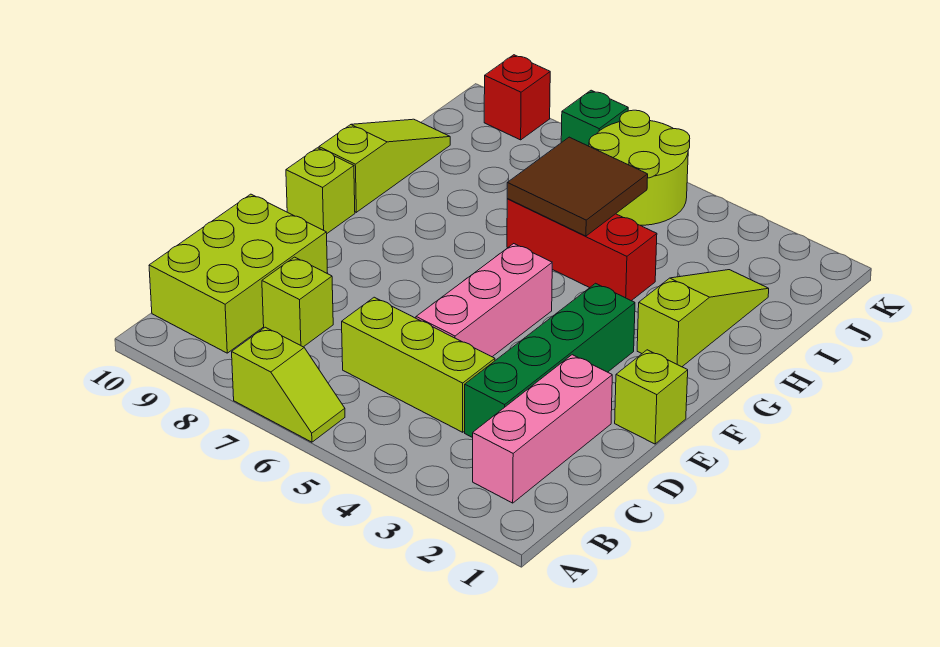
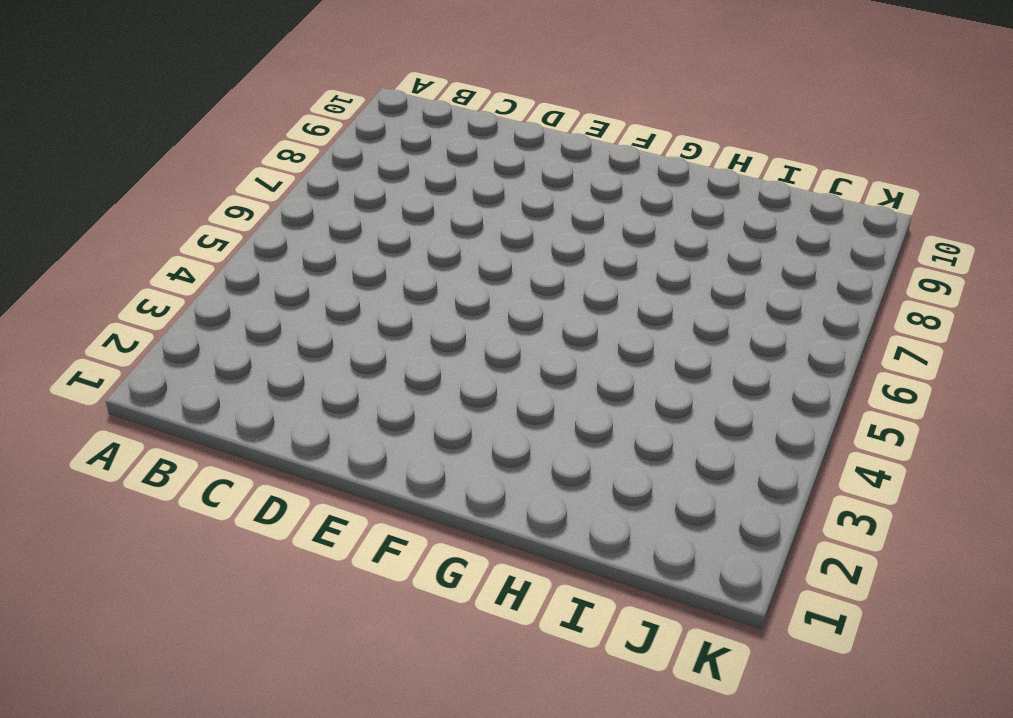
none -> lime slope A6:A7 level 1 top 7
none -> pink brick B2:D2 level 1
none -> lime brick B9:D10 level 1

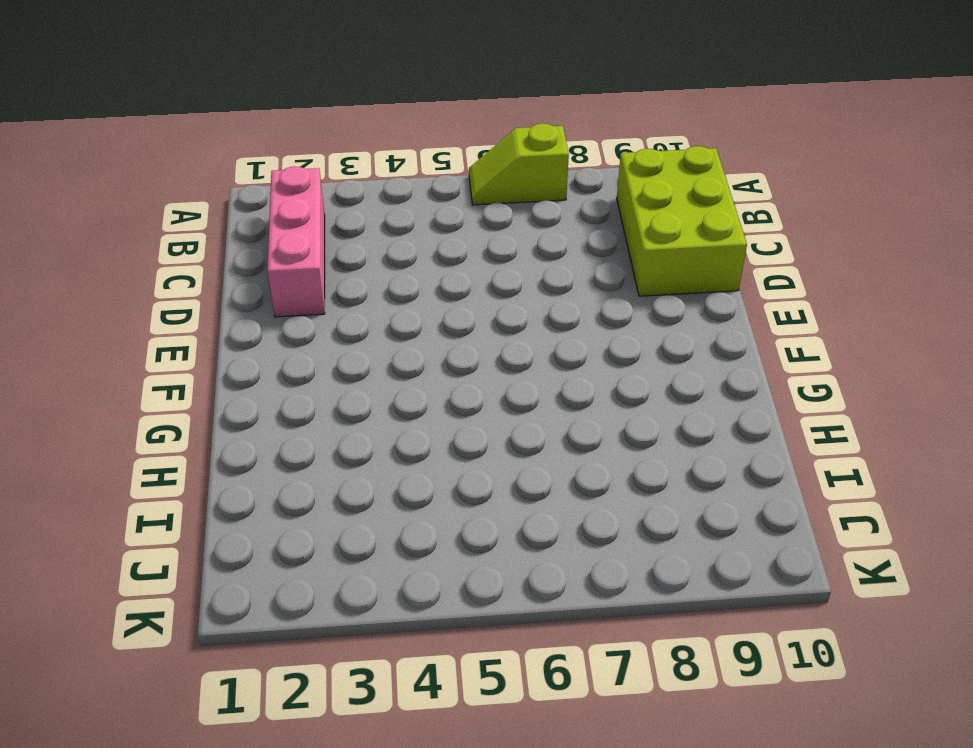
none -> green brick C3:F3 level 1
none -> lime brick C4:C6 level 1
none -> lime brick C8 level 1

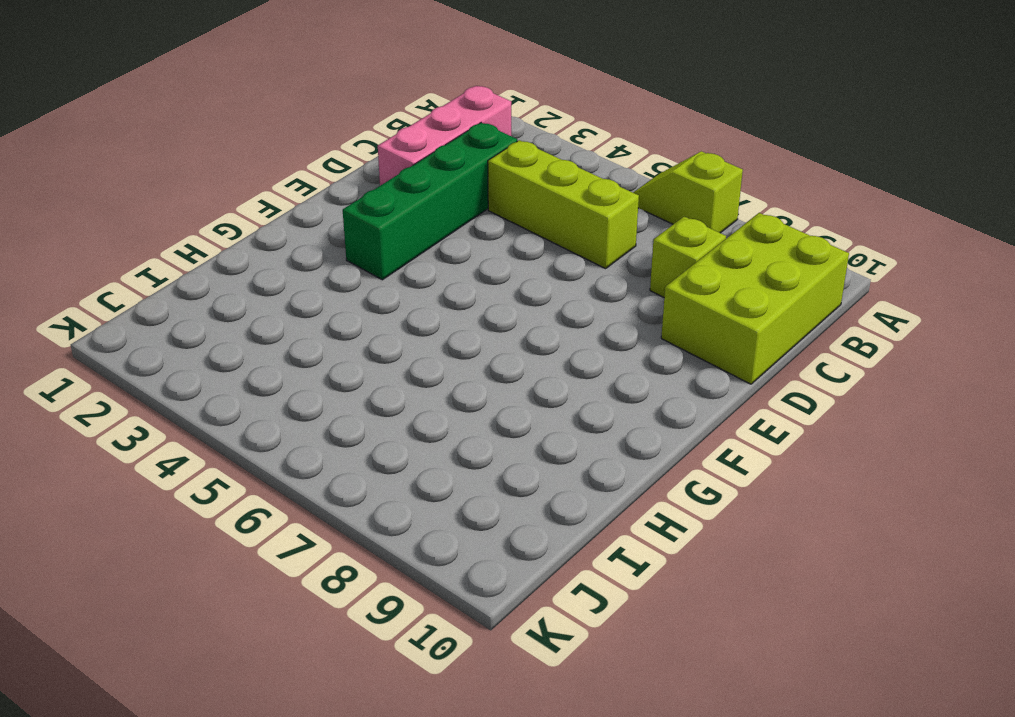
none -> pink brick D5:F5 level 1
none -> lime brick E1 level 1
none -> lime brick F10 level 1

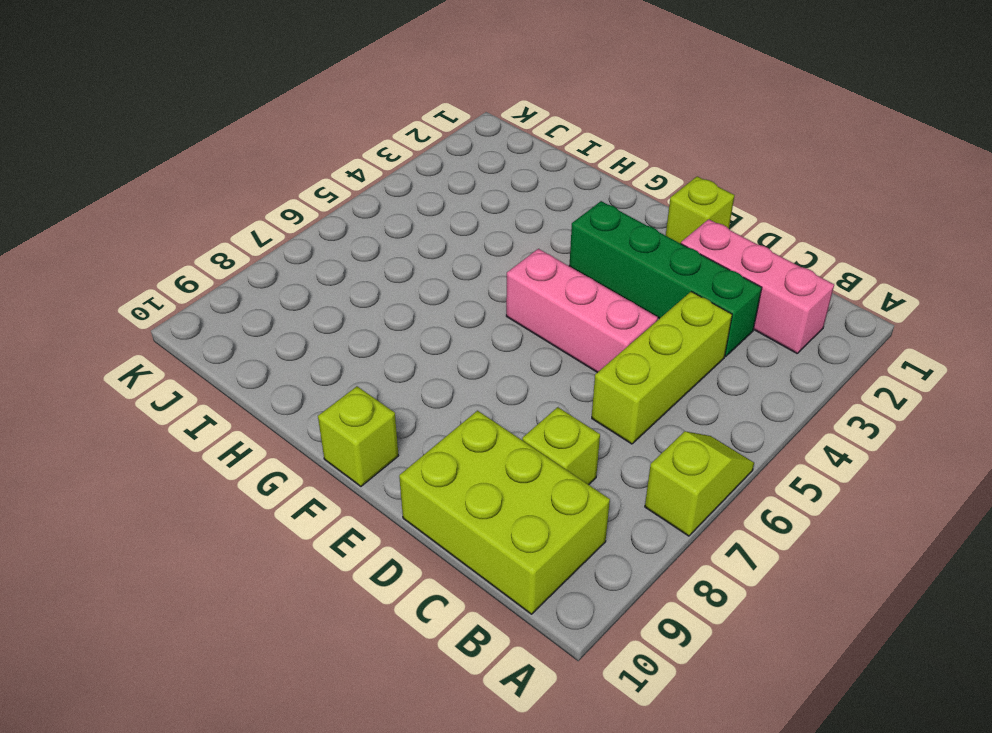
none -> lime slope G2:I2 level 1 top G
none -> lime slope G10:I10 level 1 top G
none -> red brick H4:H6 level 1

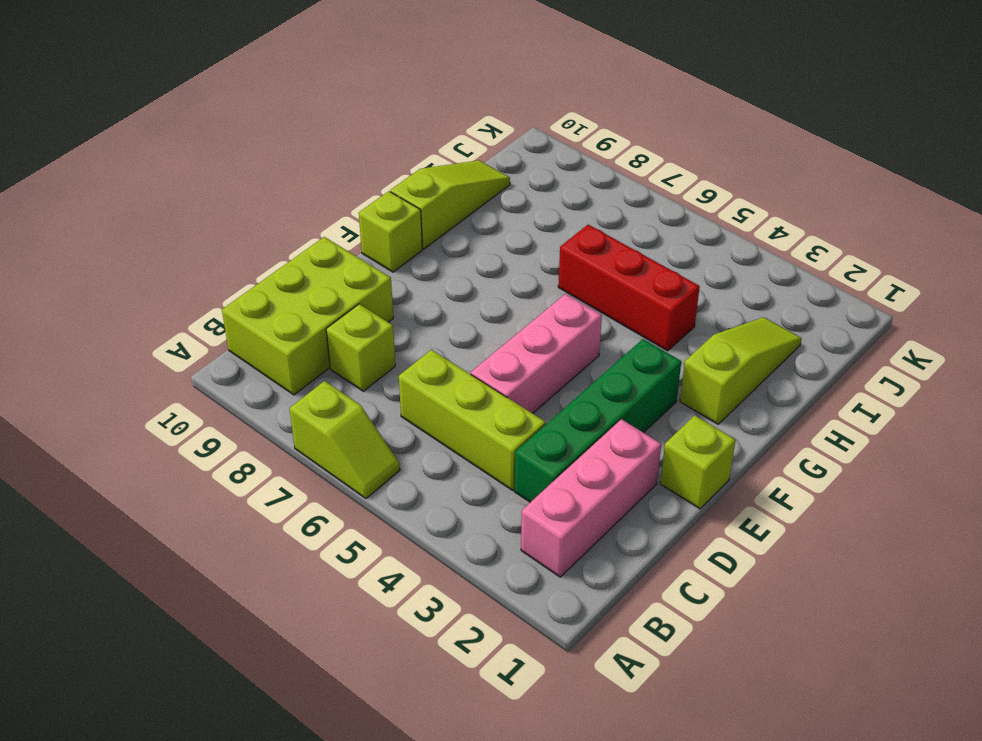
none -> lime round brick J5:K6 level 1
none -> green brick K7 level 1
none -> red brick K9 level 1

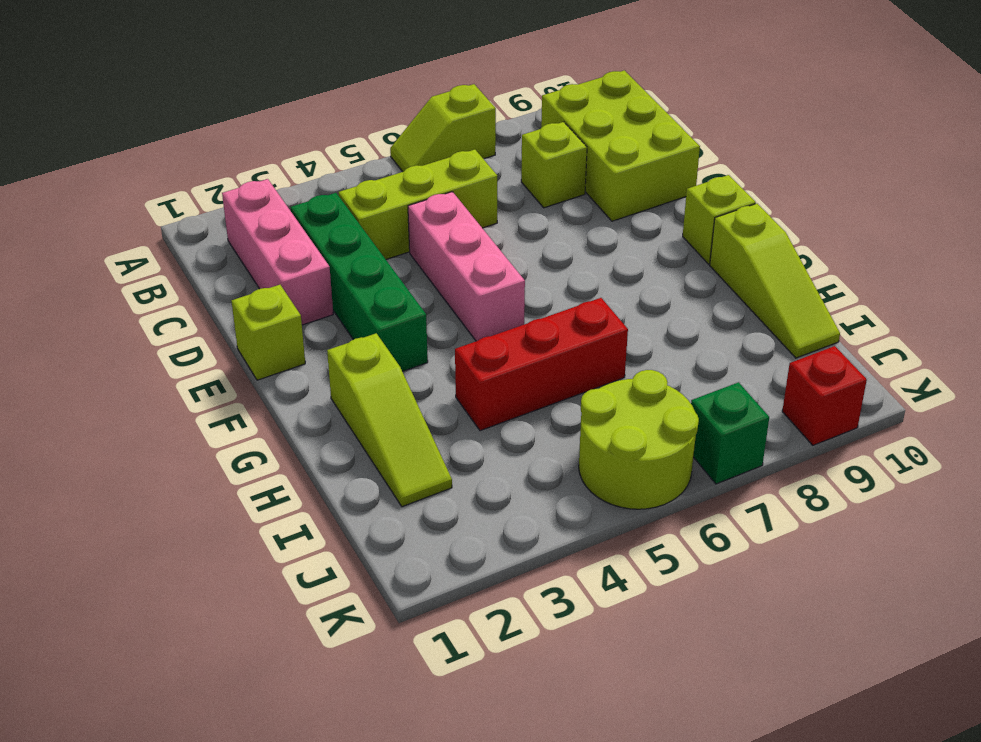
none -> brown tile H5:I6 level 2

